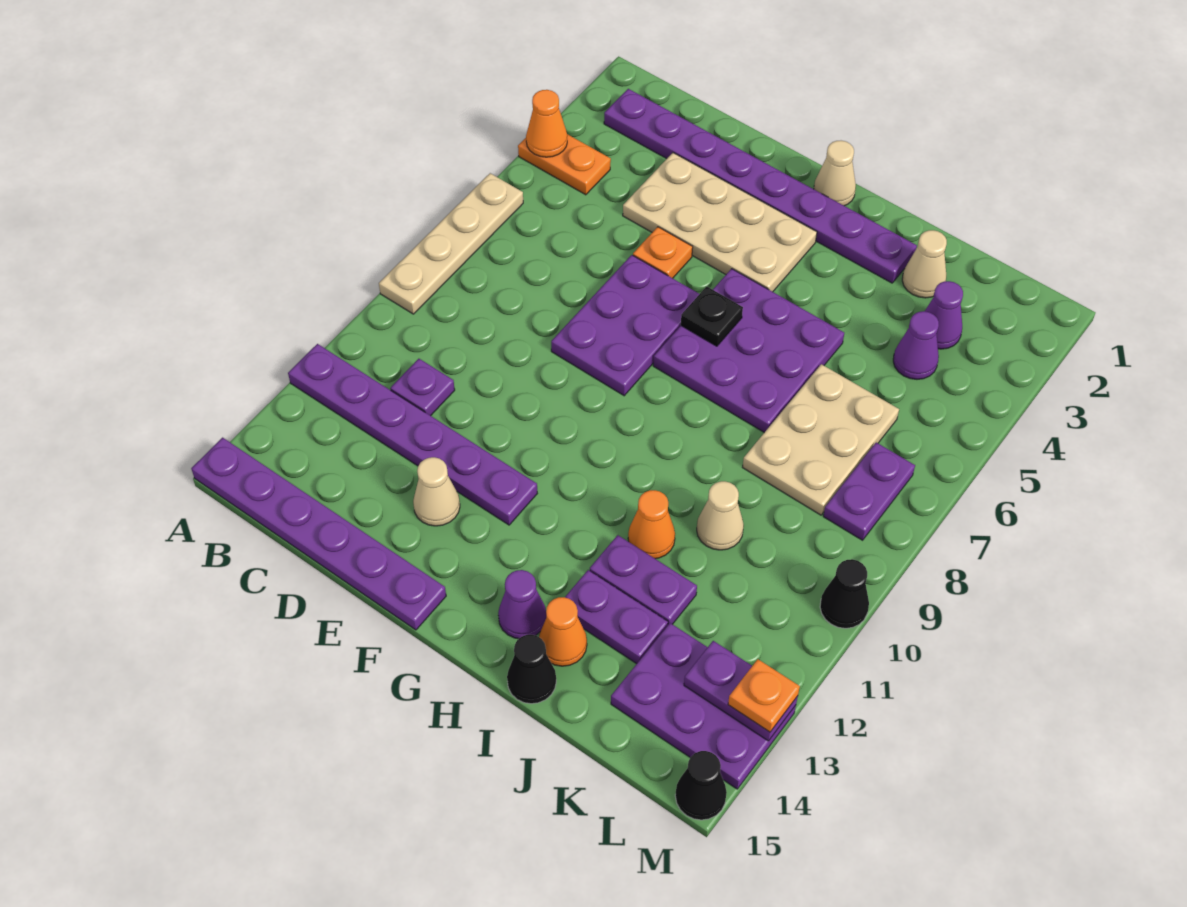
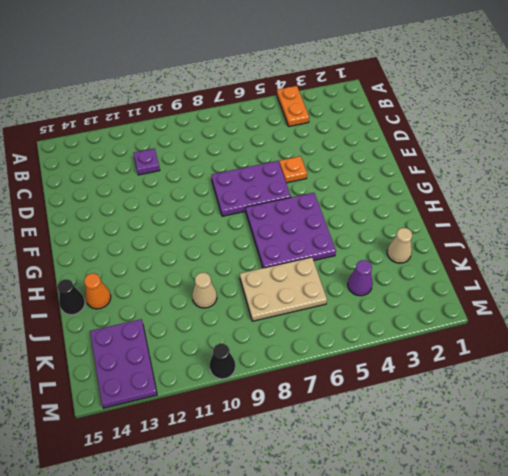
none -> tan plate A6:A9 level 1
none -> purple plate A12:F12 level 1
none -> purple plate A15:F15 level 1
none -> purple plate B2:I2 level 1

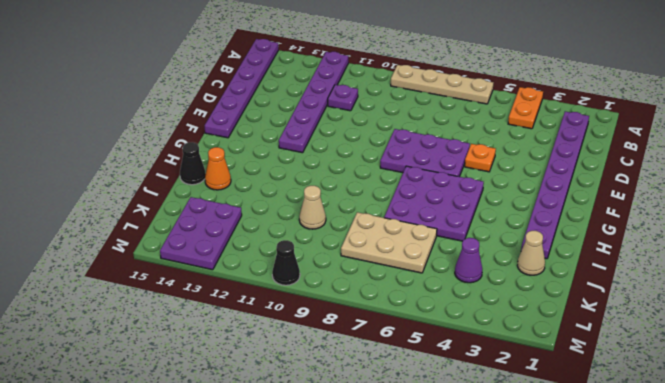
none -> tan plate D3:G4 level 1
none -> tan cone E13 level 1
none -> tan cone G1 level 1
none -> purple cone H14 level 1

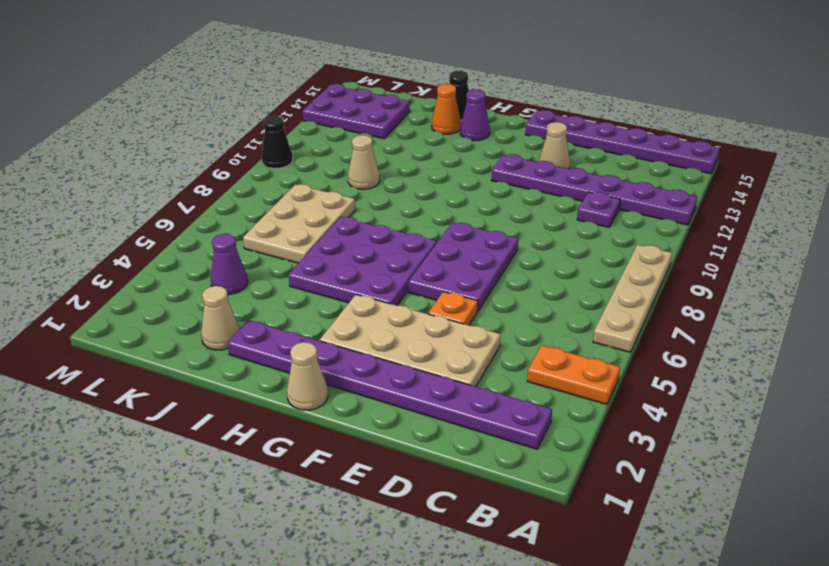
none -> orange cone I11 level 1
none -> purple plate I12:J12 level 1
none -> purple plate I13:J13 level 1
none -> purple cone K3 level 1

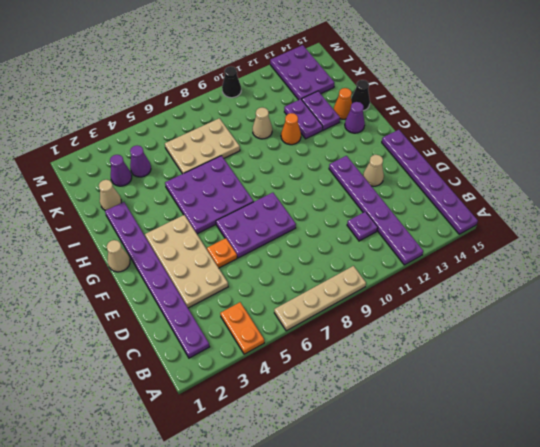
none -> purple plate L7:L8 level 1
none -> black cone M15 level 1
none -> orange cone A4 level 2
none -> black plate G6 level 2

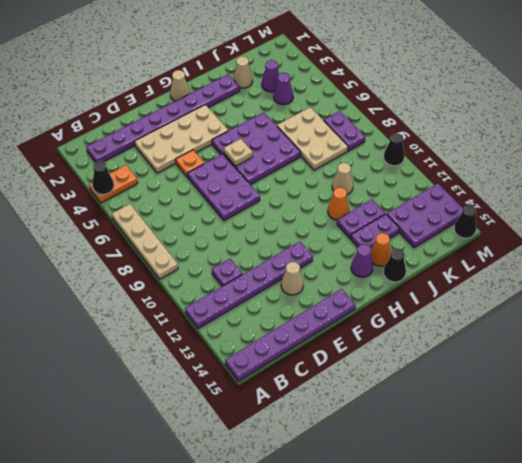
black cone A4 level 2 -> orange cone A4 level 2
tan plate G6 level 2 -> black plate G6 level 2
none -> purple plate L13:M13 level 2
none -> orange plate M13 level 3

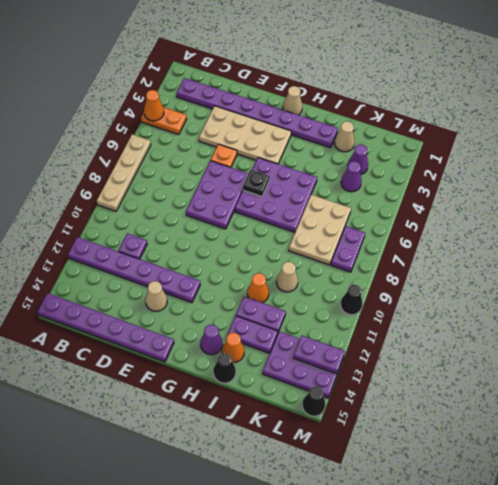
none -> orange plate M13 level 3

